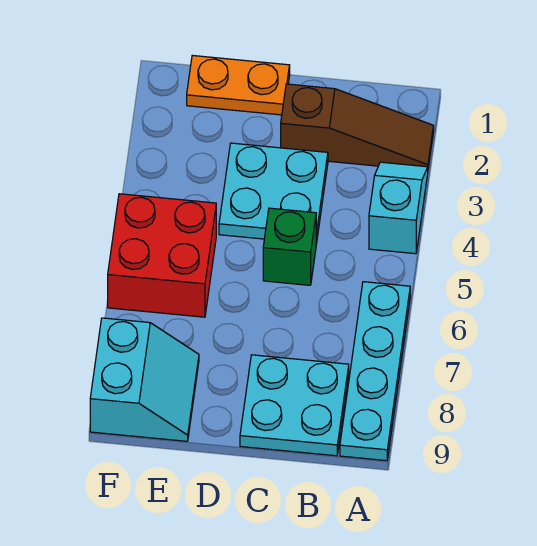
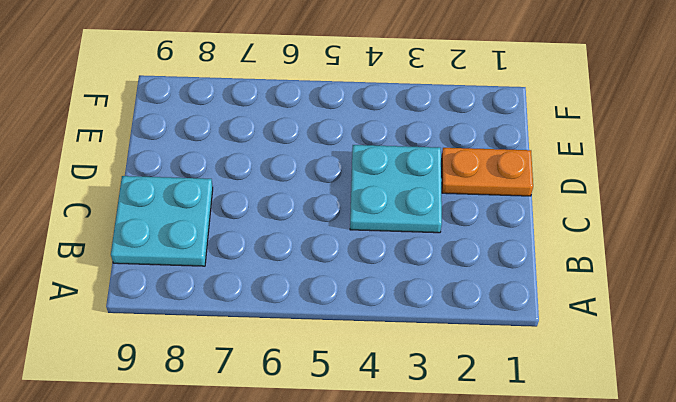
orange plate D1:D2 level 1 -> orange plate D1:E1 level 1
none -> brown slope A2:C2 level 1 top C
none -> cyan slope A3:A4 level 1 top 4

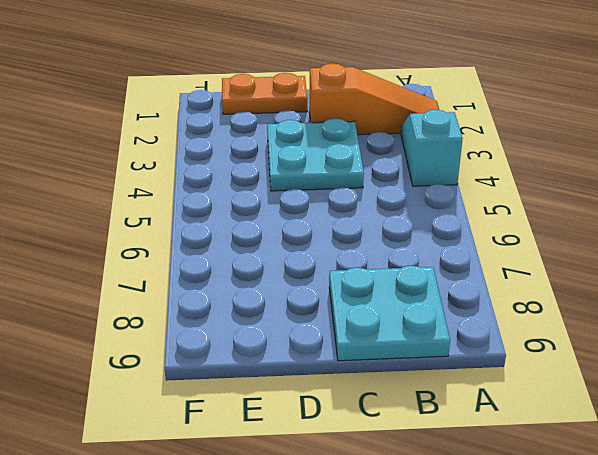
orange slope A2:C2 level 1 top C -> brown slope A2:C2 level 1 top C
none -> cyan plate A6:A9 level 1
none -> green brick C5 level 1

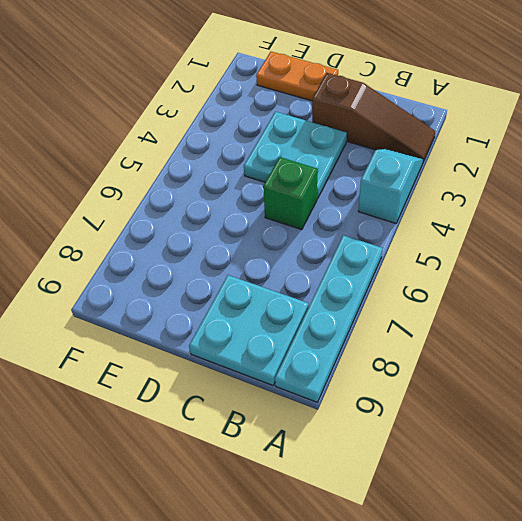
none -> red brick E5:F6 level 1
none -> cyan slope E8:F9 level 1 top F

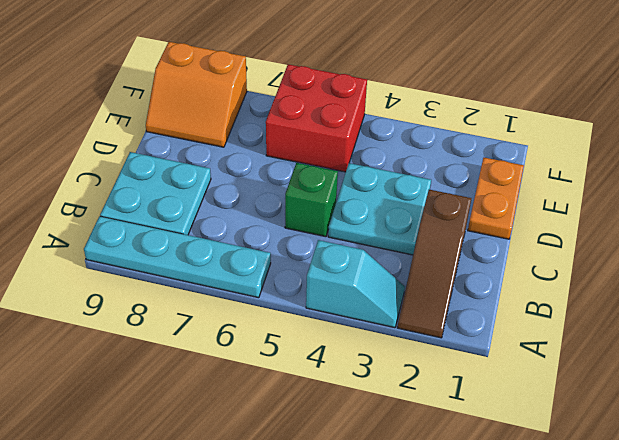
orange slope E8:F9 level 1 top F -> cyan slope E8:F9 level 1 top F

